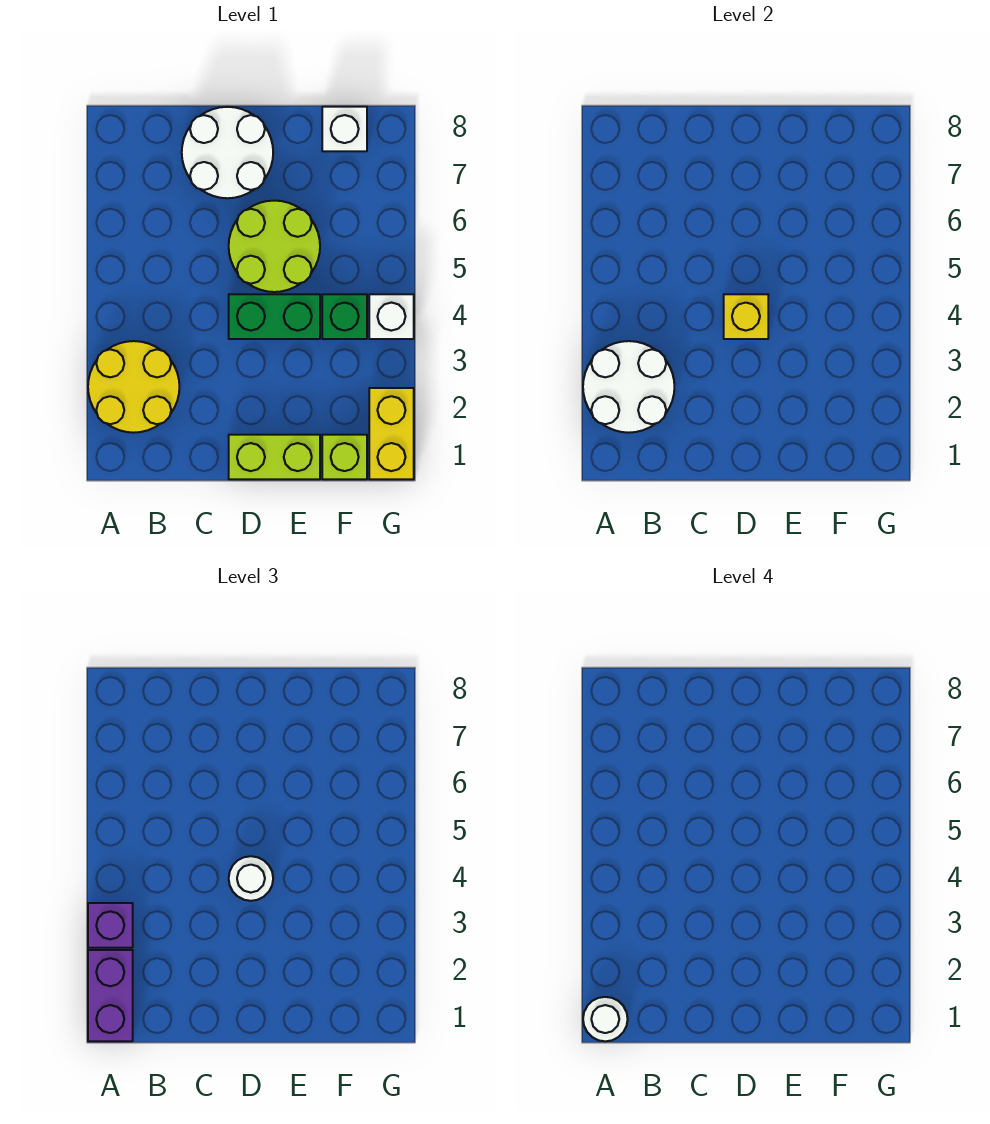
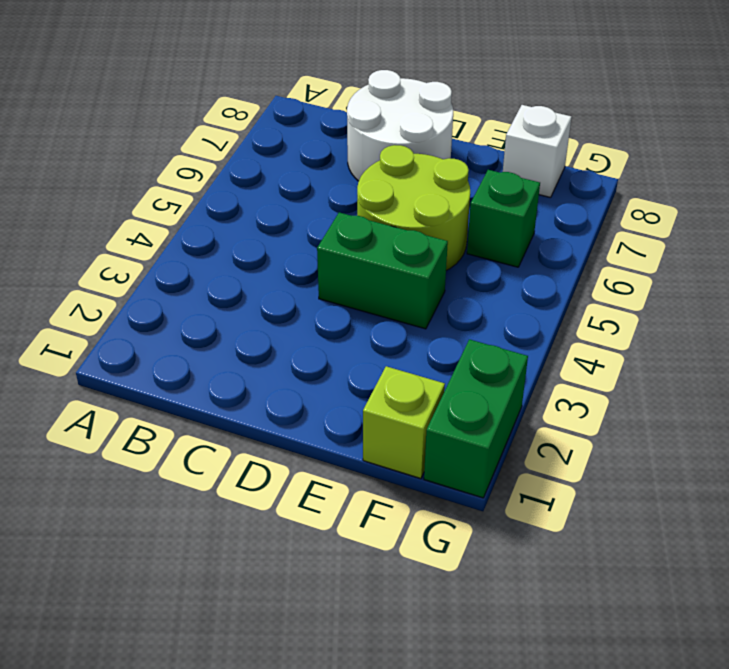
green brick F6 level 1 -> green brick F4 level 1
green brick G1:G2 level 1 -> yellow brick G1:G2 level 1
none -> yellow round brick A2:B3 level 1
none -> lime brick D1:E1 level 1
none -> white brick G4 level 1

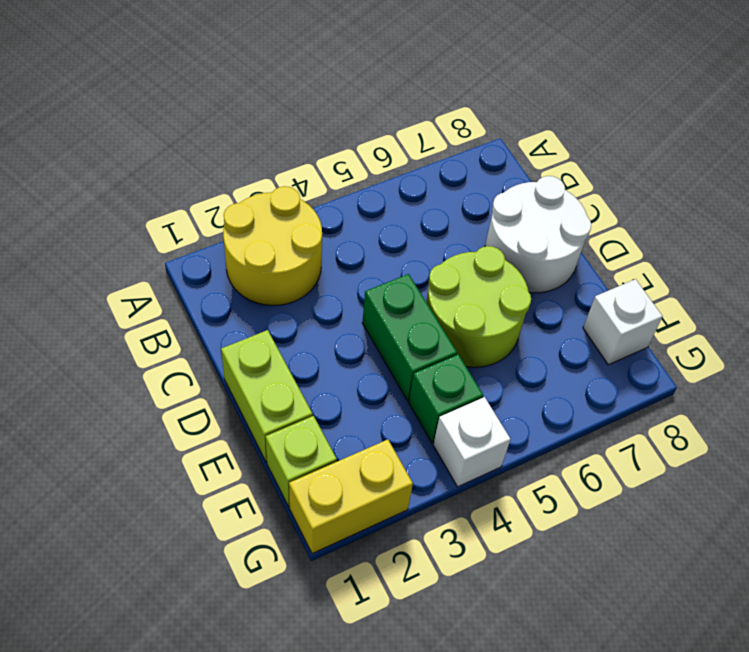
none -> white round brick A2:B3 level 2
none -> yellow brick D4 level 2
none -> purple brick A1:A2 level 3

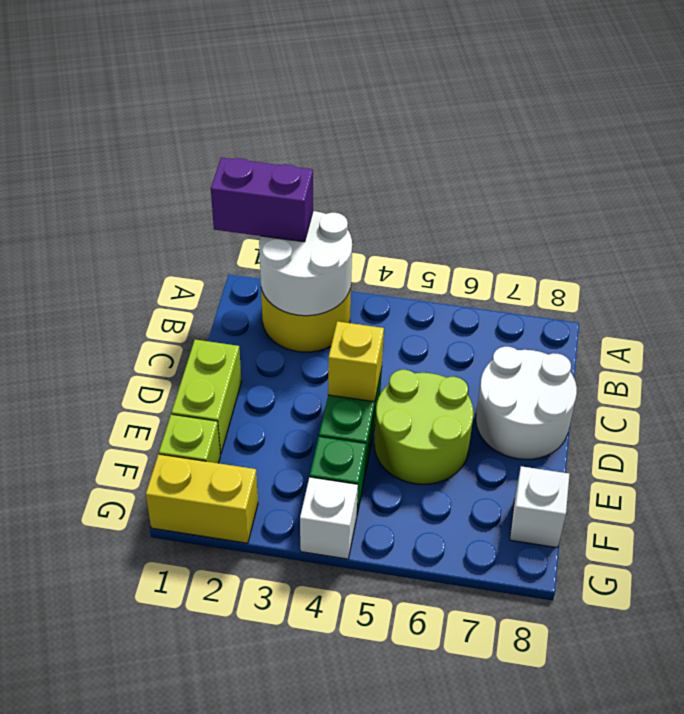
none -> purple brick A3 level 3
none -> white round brick D4 level 3
none -> white round brick A1 level 4

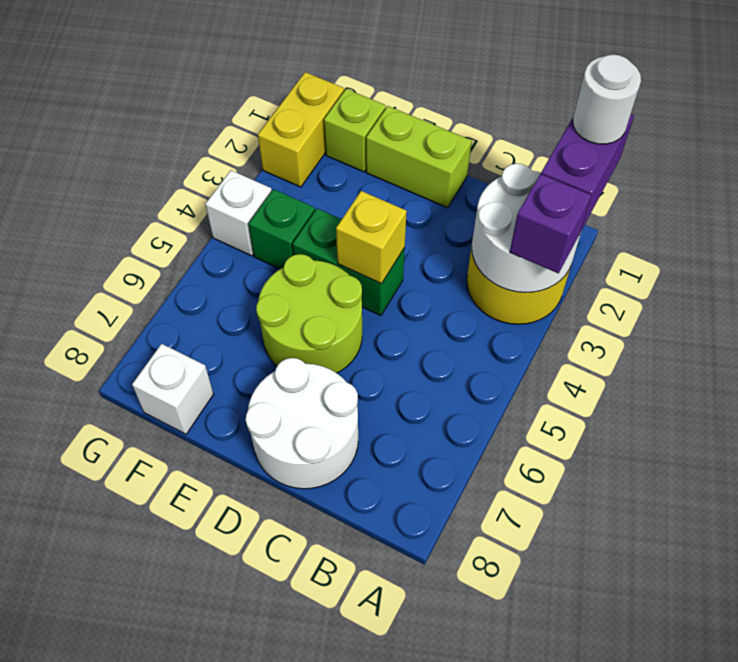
none -> white round brick D4 level 3

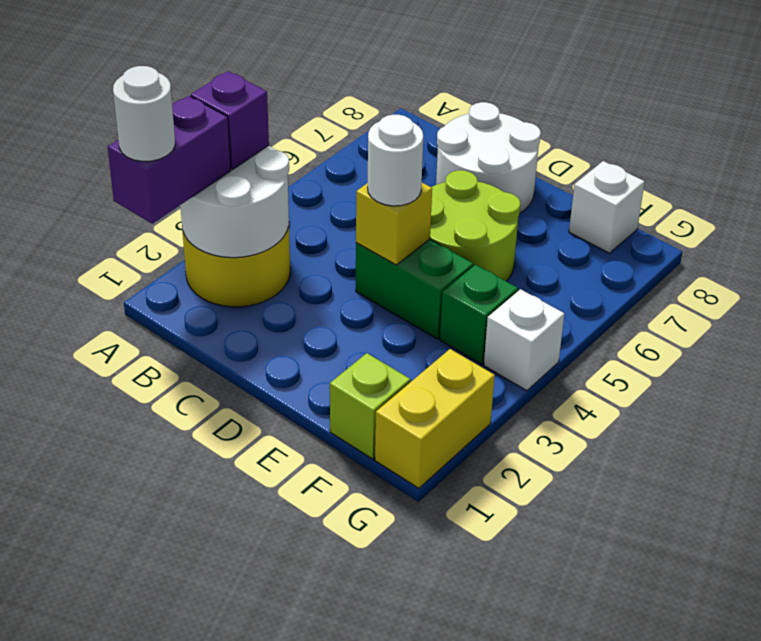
none -> lime brick D1:E1 level 1

